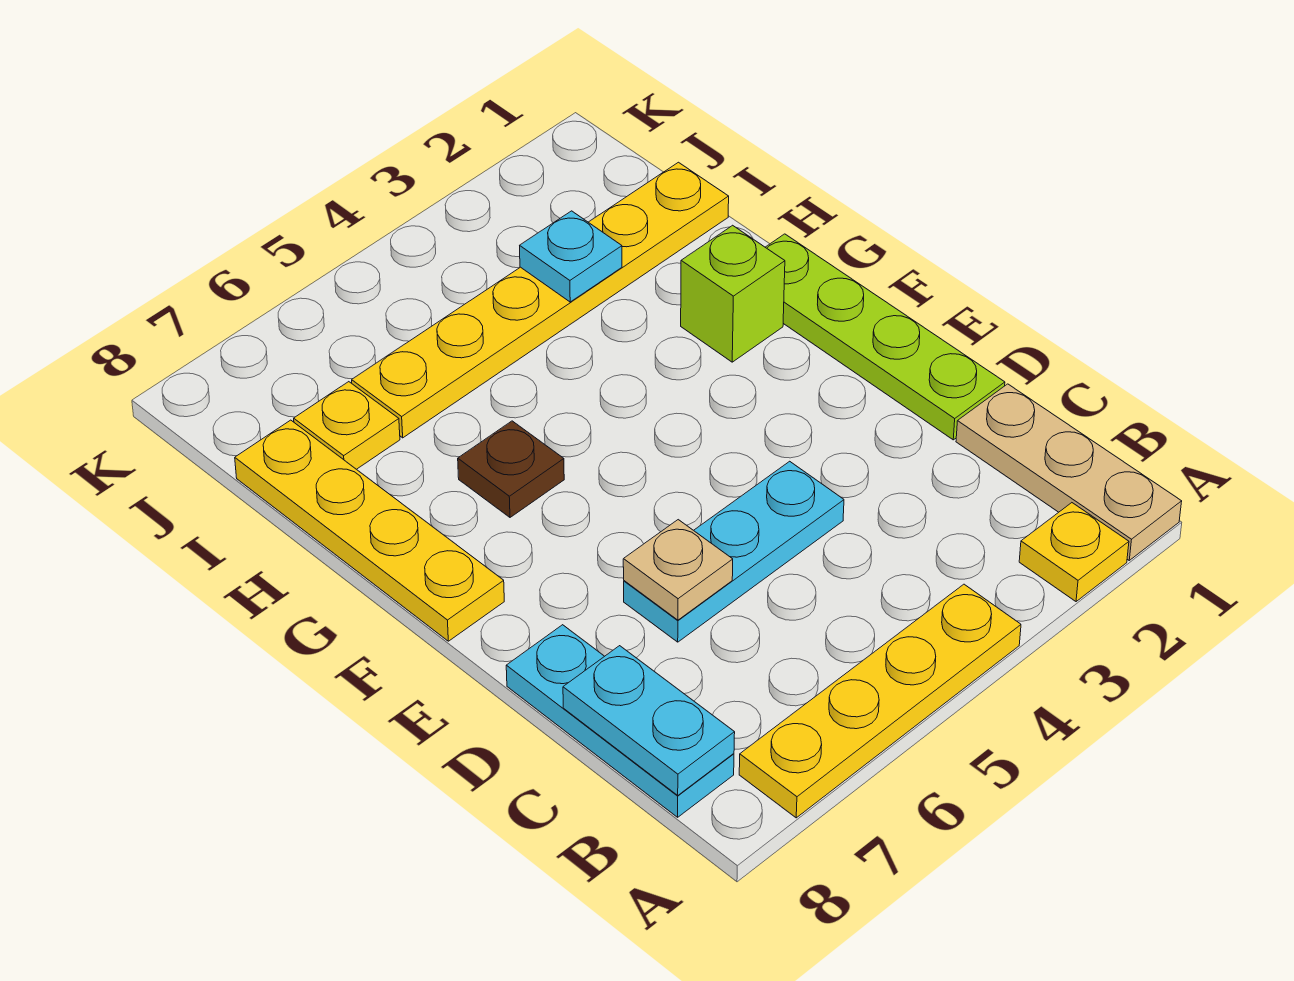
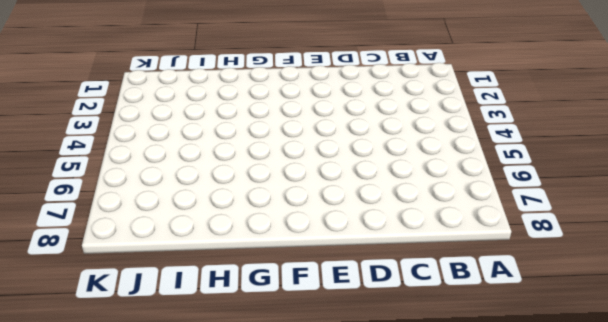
none -> tan plate A1:C1 level 1
none -> yellow plate A2 level 1
none -> yellow plate A4:A7 level 1

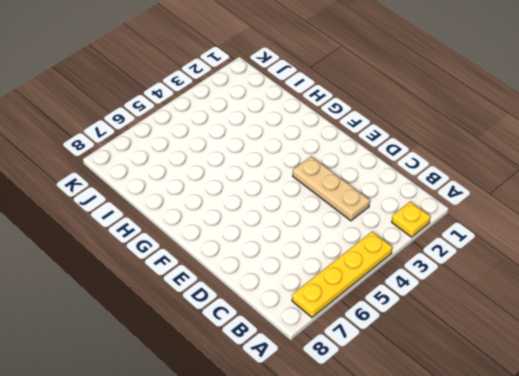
tan plate C3:E3 level 1 -> tan plate A1:C1 level 1
none -> cyan plate B8:D8 level 1
none -> lime plate D1:G1 level 1
none -> cyan plate D4:D6 level 1

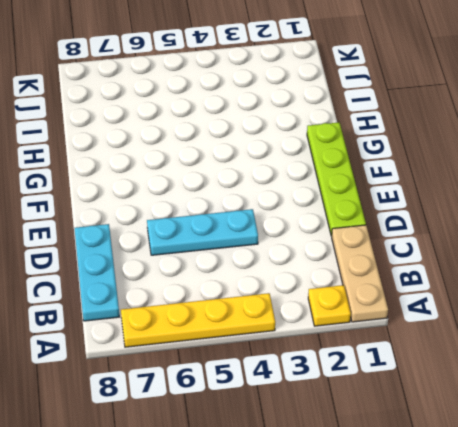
none -> yellow plate F8:I8 level 1
none -> lime brick G2 level 1
none -> brown plate G6 level 1

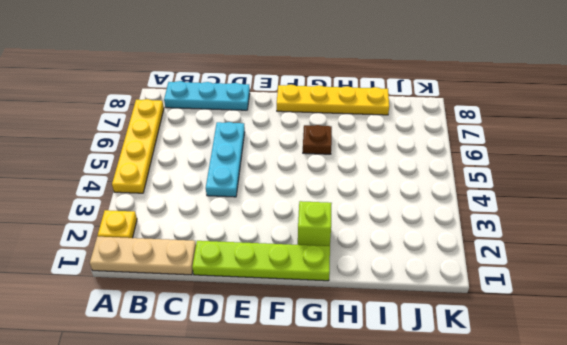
none -> yellow plate I1:I6 level 1
none -> yellow plate I7 level 1
none -> cyan plate B8:C8 level 2

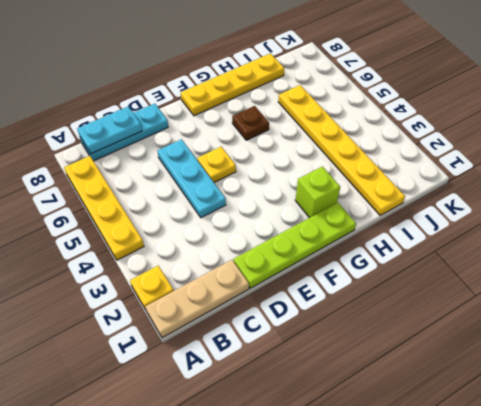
yellow plate E5 level 1 -> yellow plate I7 level 1
none -> tan plate D6 level 2
none -> cyan plate I3 level 2

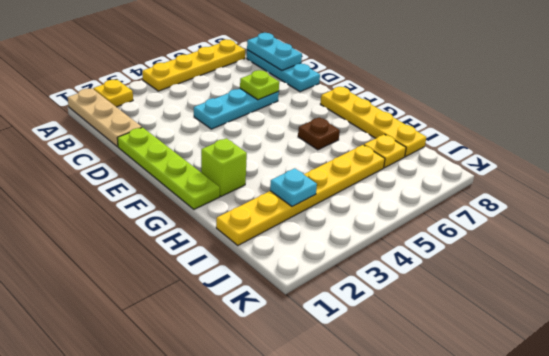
lime plate D6 level 2 -> tan plate D6 level 2

